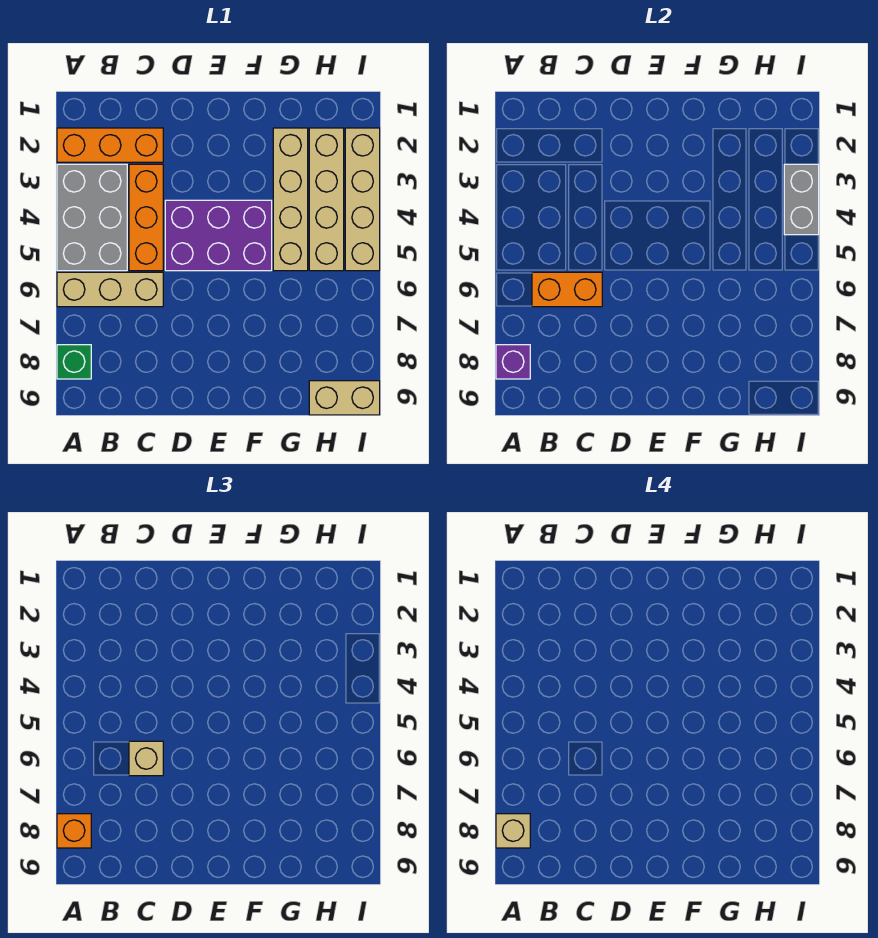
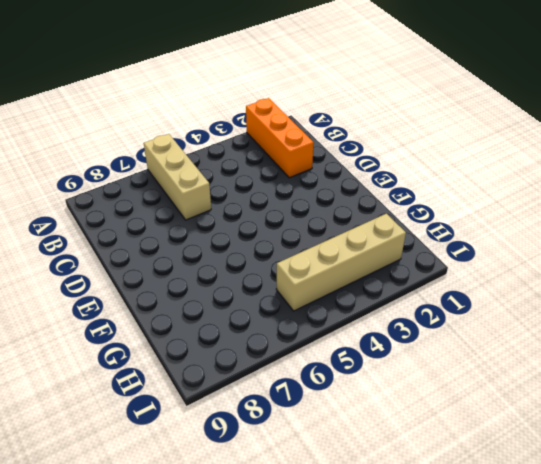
none -> grey brick A3:B5 level 1
none -> green brick A8 level 1
none -> orange brick C3:C5 level 1

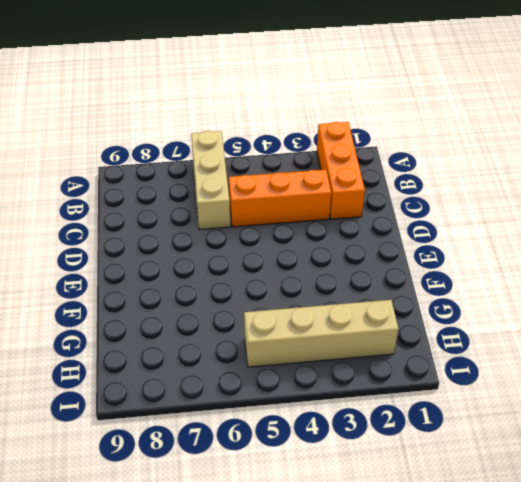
none -> grey brick A3:B5 level 1
none -> green brick A8 level 1
none -> purple brick D4:F5 level 1

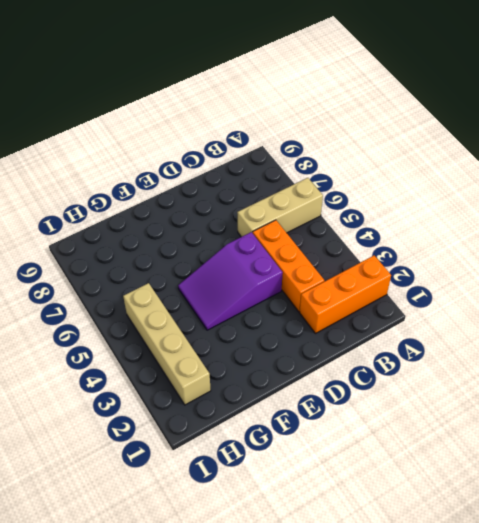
purple slope D4:F5 level 1 top D -> purple brick D4:F5 level 1
none -> grey brick A3:B5 level 1
none -> green brick A8 level 1
none -> tan brick G2:G5 level 1

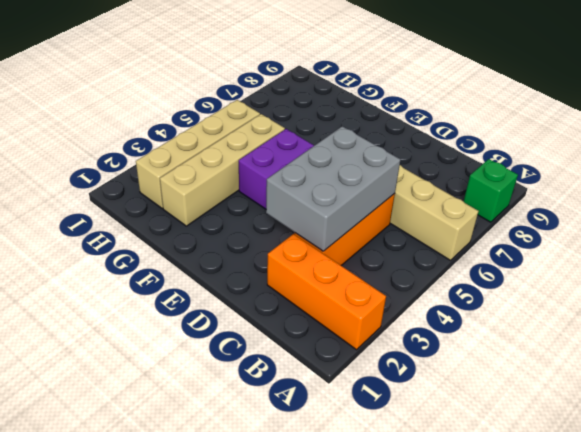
grey brick C3:D5 level 2 -> grey brick A3:B5 level 1
none -> tan brick H9:I9 level 1
none -> tan brick I2:I5 level 1
none -> purple brick A8 level 2

